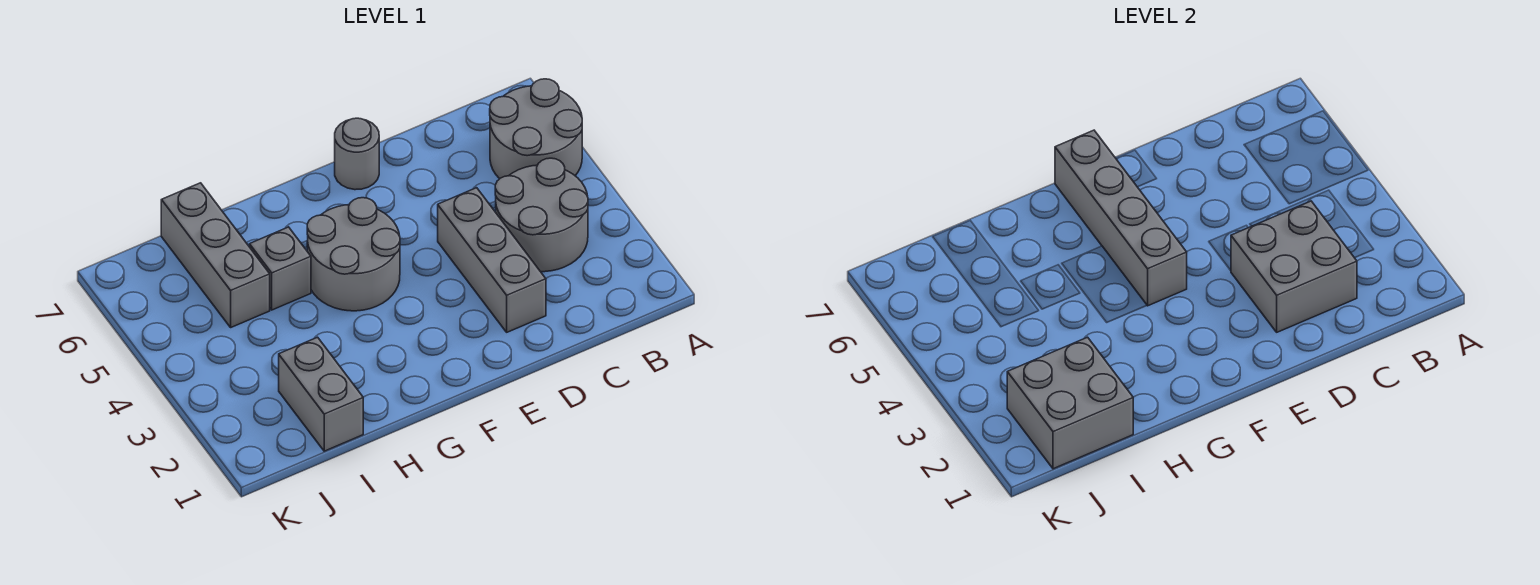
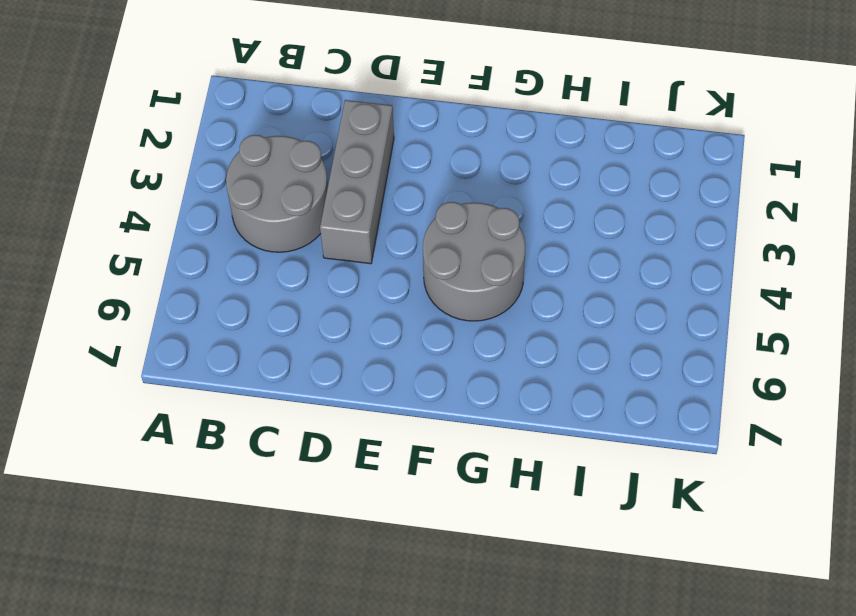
none -> grey round brick A5:B6 level 1
none -> grey round brick E7 level 1

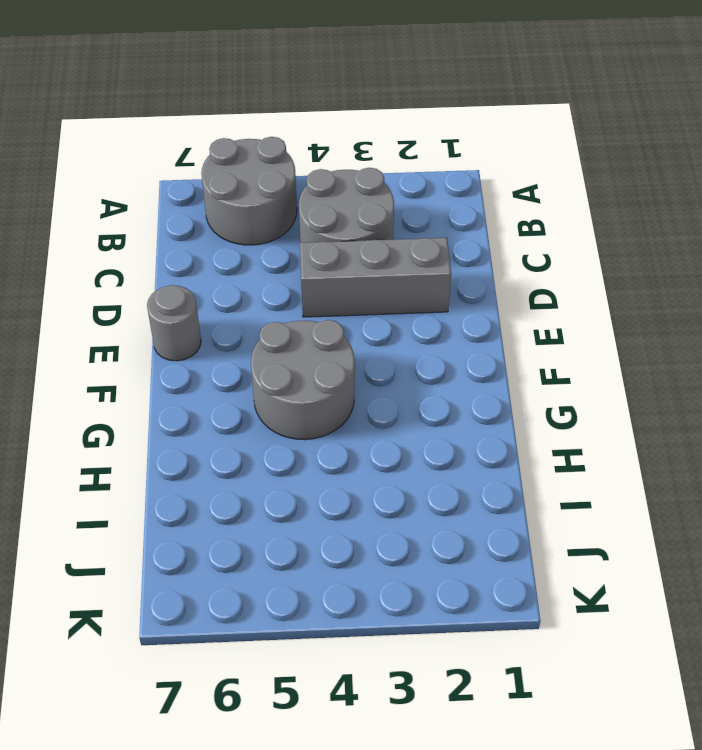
none -> grey brick H5 level 1
none -> grey brick I1:I2 level 1

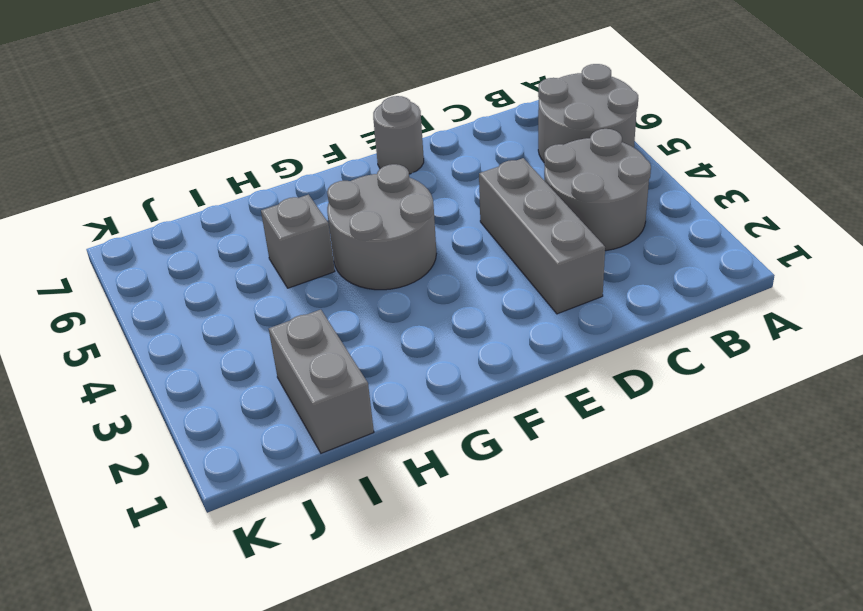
none -> grey brick I5:I7 level 1
none -> grey brick C2:D3 level 2

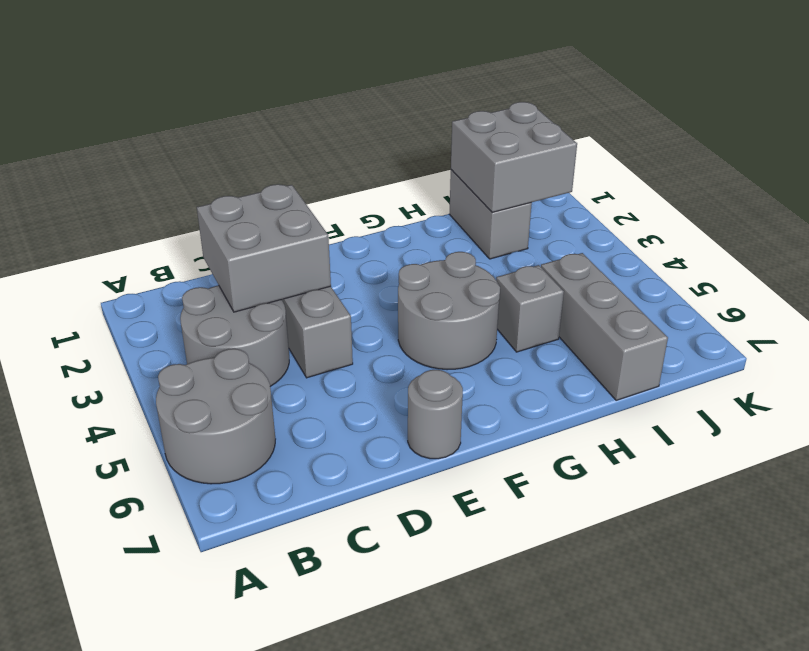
none -> grey brick F4:F7 level 2

